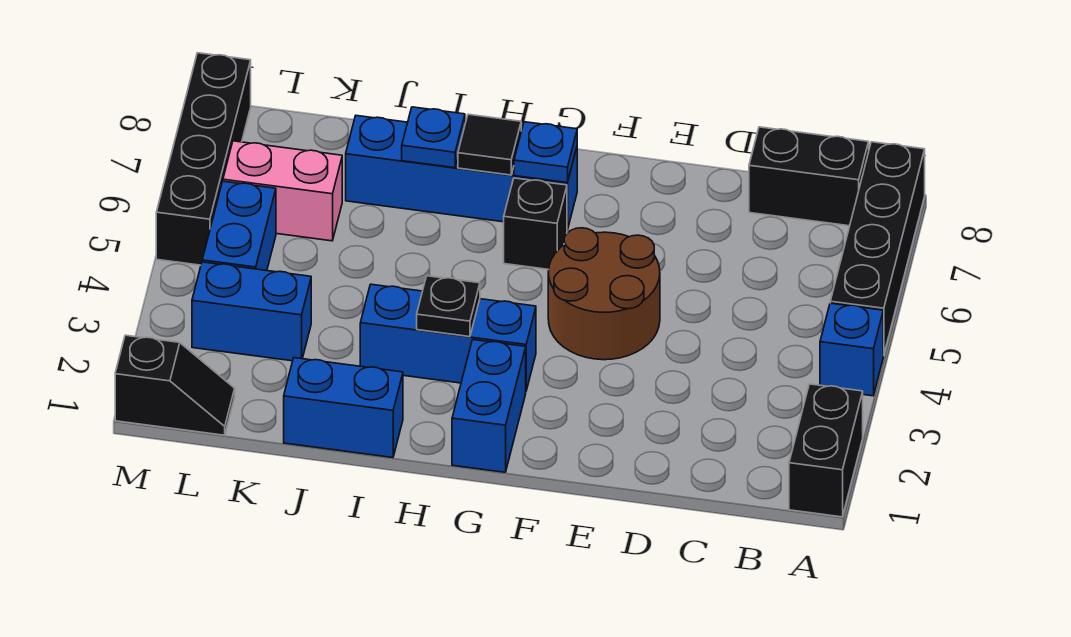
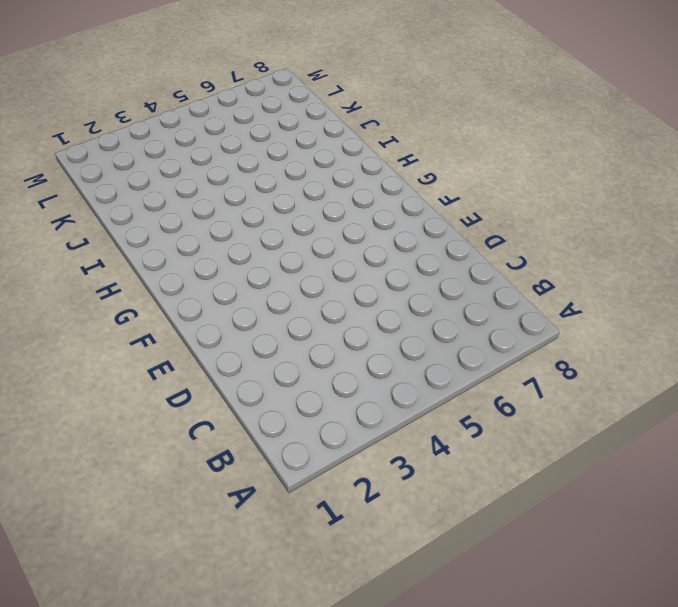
none -> black brick A1:A2 level 1
none -> blue brick A4 level 1
none -> black brick A5:A8 level 1

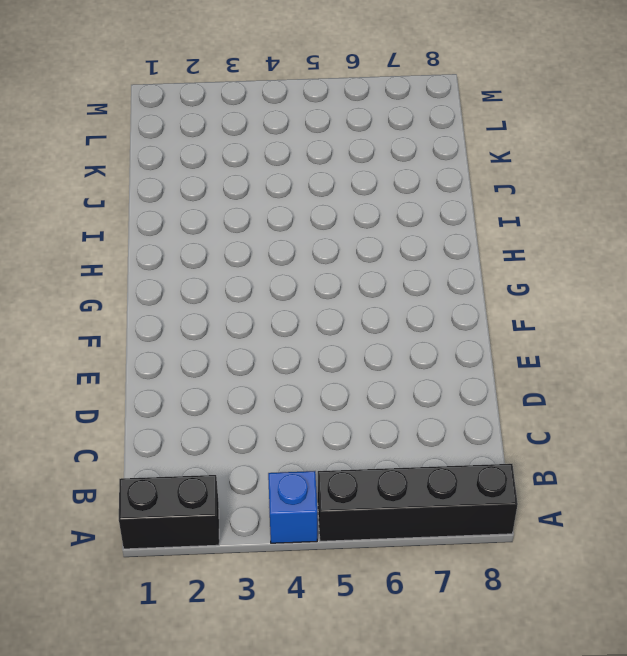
none -> black brick B8:C8 level 1
none -> brown round brick E4:F5 level 1
none -> blue brick G1:G2 level 1

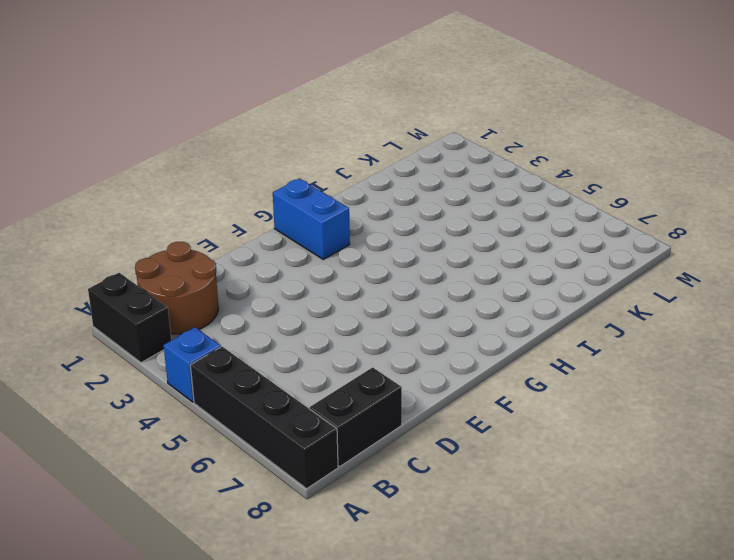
brown round brick B1:C2 level 1 -> brown round brick E4:F5 level 1
none -> blue brick G3:I3 level 1
none -> black brick G6 level 1
none -> blue brick G7:J7 level 1

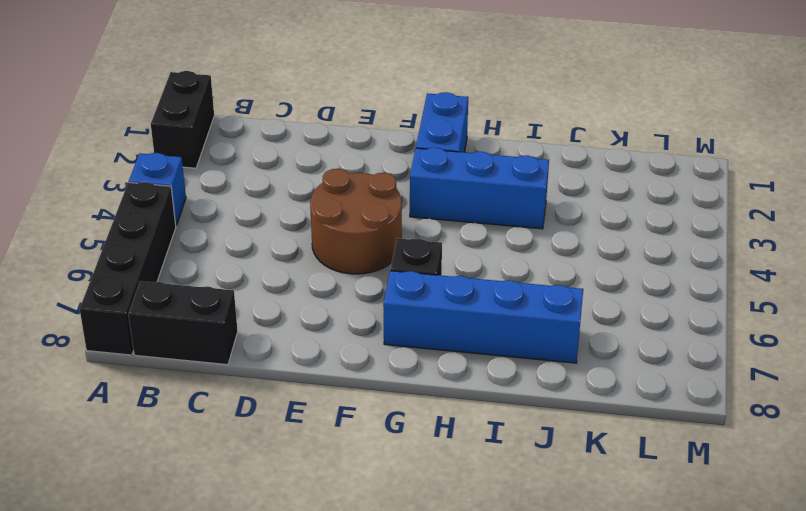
none -> blue brick I1:J1 level 1
none -> blue brick K3:L3 level 1
none -> pink brick K6:L6 level 1

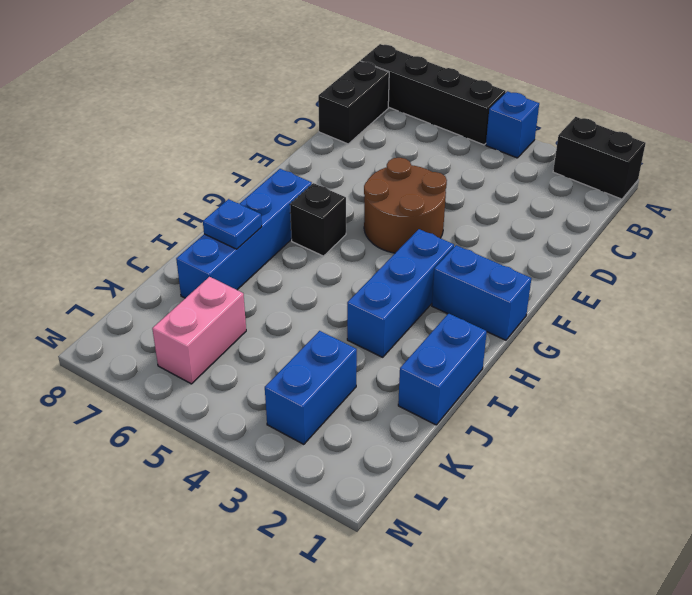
none -> black slope L1:M1 level 1 top M
none -> blue brick L4:L5 level 1
none -> black brick M5:M8 level 1

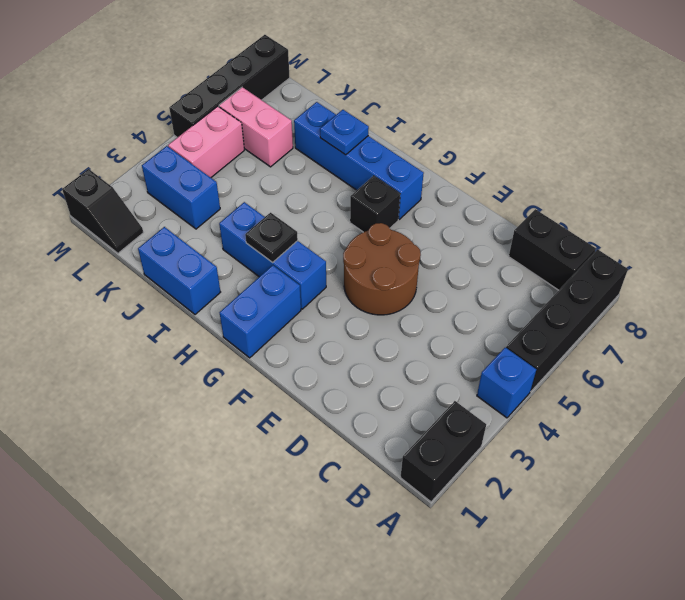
pink brick L4:L5 level 1 -> blue brick L4:L5 level 1
none -> blue plate G7 level 2
none -> black tile H7 level 2

